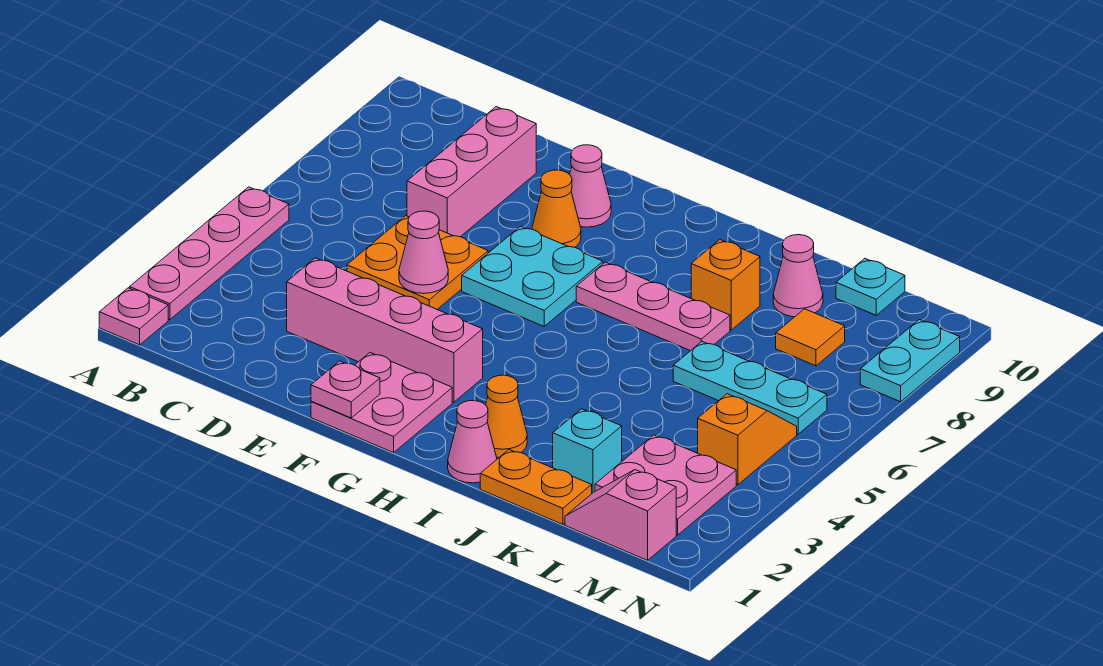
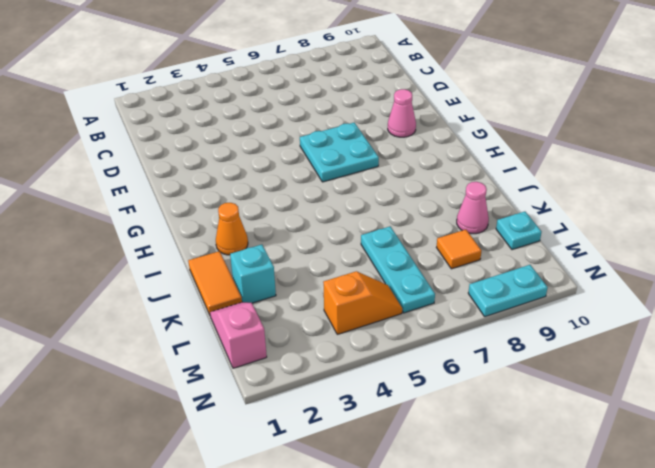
orange tile J1:K1 level 1 -> orange plate J1:K1 level 1
none -> pink plate A1 level 1
none -> pink plate A2:A5 level 1
none -> pink brick D3:G3 level 1

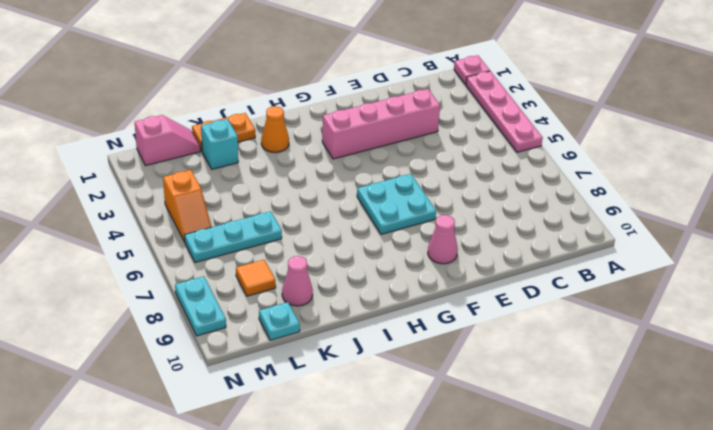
none -> orange plate D5:E6 level 1
none -> pink brick D7:D9 level 1
none -> pink plate F1:G2 level 1

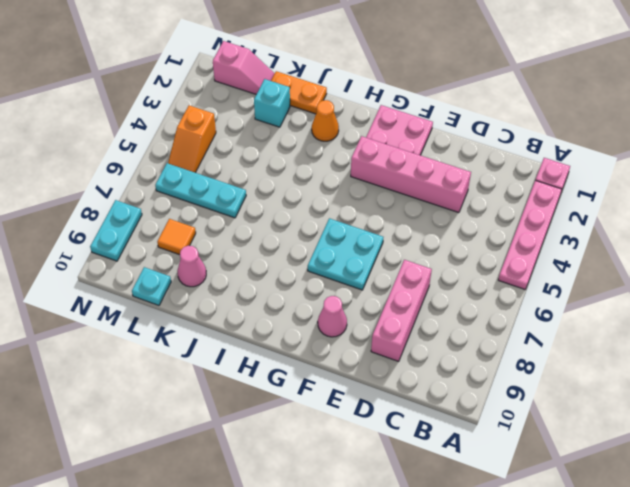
none -> orange plate D5:E6 level 1
none -> orange cone F8 level 1
none -> pink plate H7:J7 level 1

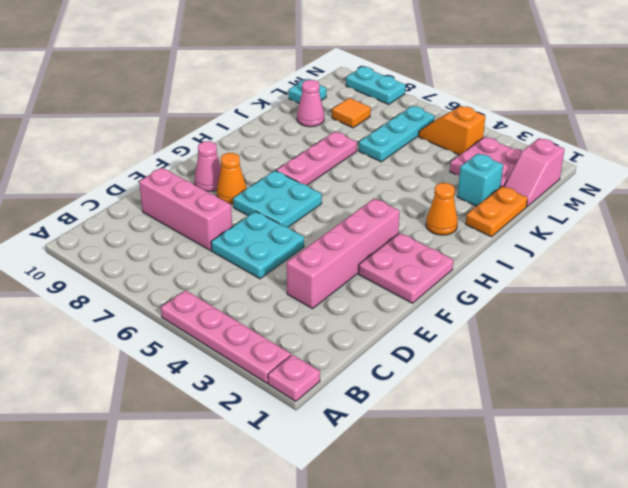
cyan plate D5:E6 level 1 -> orange plate D5:E6 level 1
none -> pink cone I1 level 1
none -> orange brick J8 level 1
none -> pink cone E5 level 2

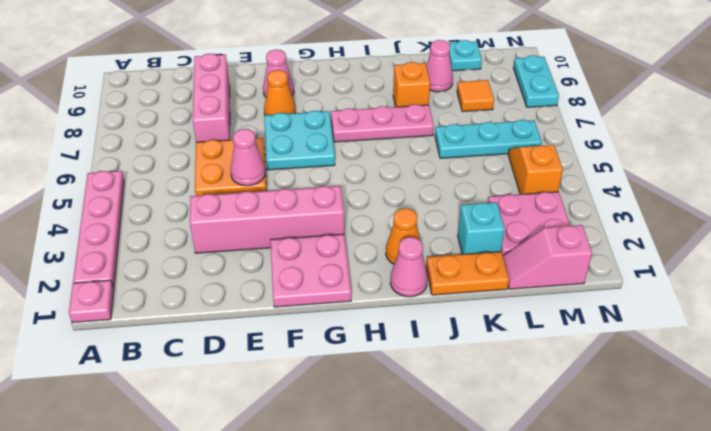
none -> pink plate F1 level 2

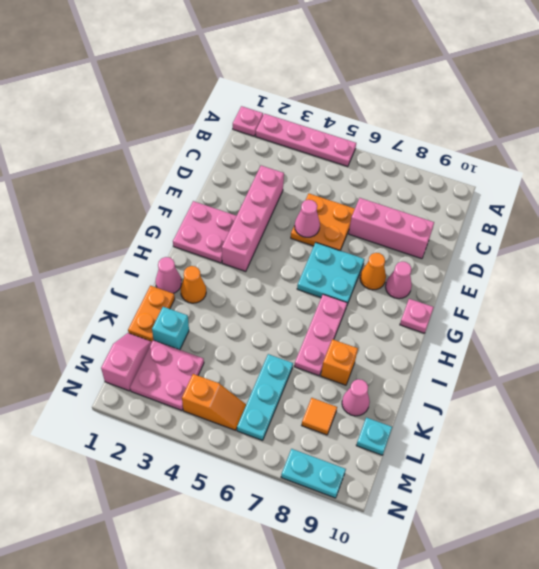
pink plate G10 level 1 -> pink plate F1 level 2

